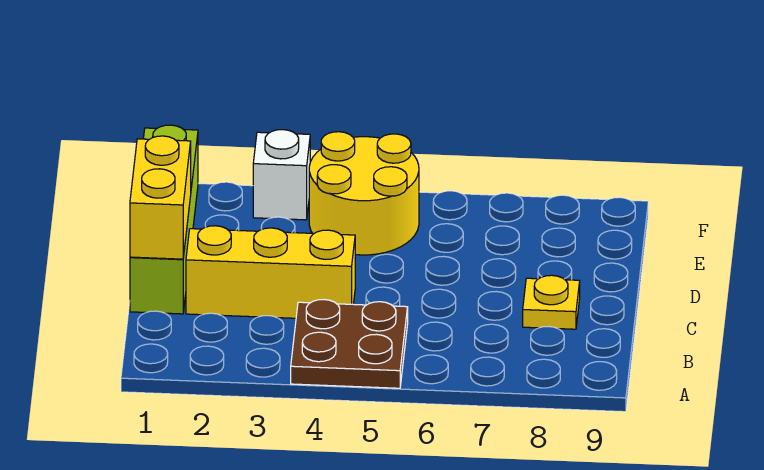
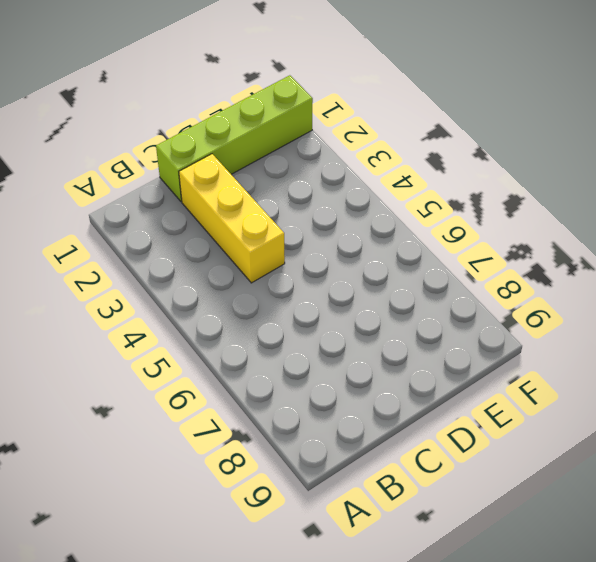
none -> brown plate A4:B5 level 1
none -> yellow plate C8 level 1

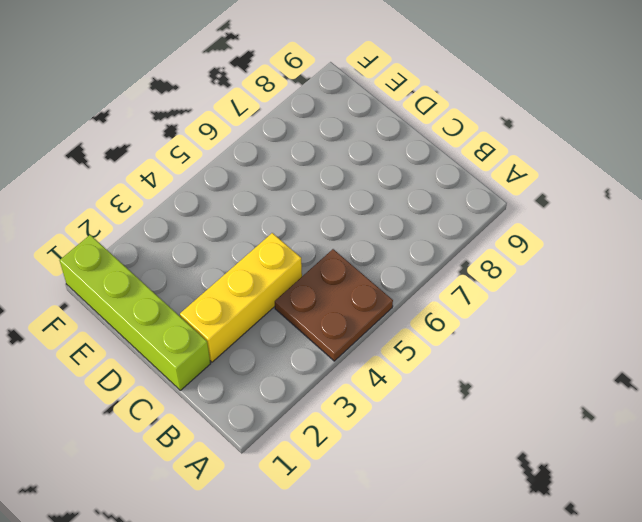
none -> yellow plate C8 level 1
none -> yellow round brick E4:F5 level 1

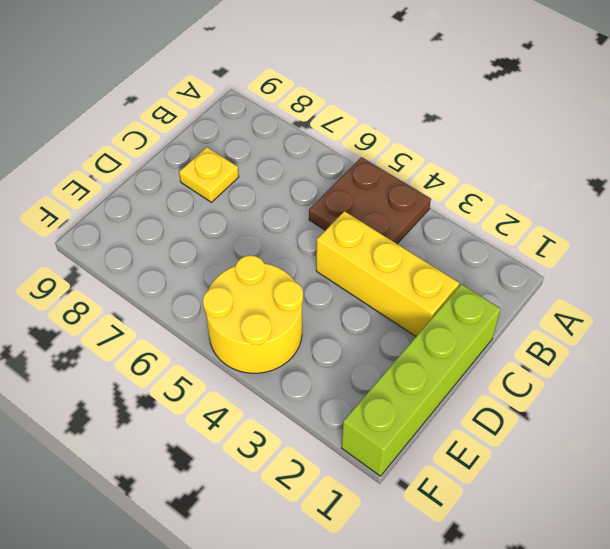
none -> white brick F3 level 1
none -> yellow brick C1:D1 level 2

